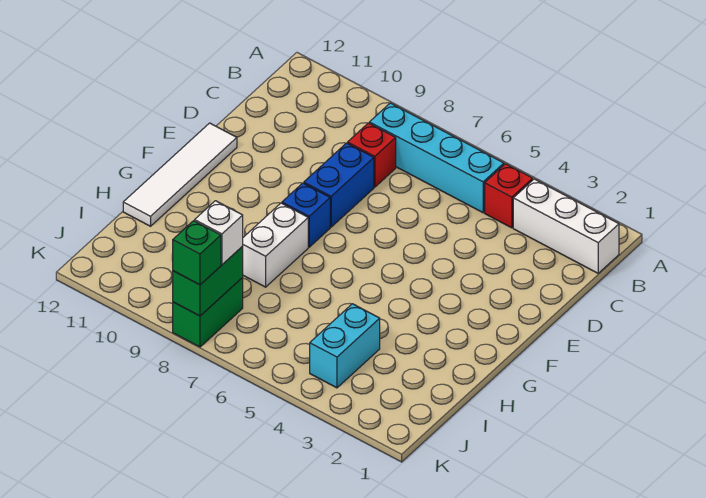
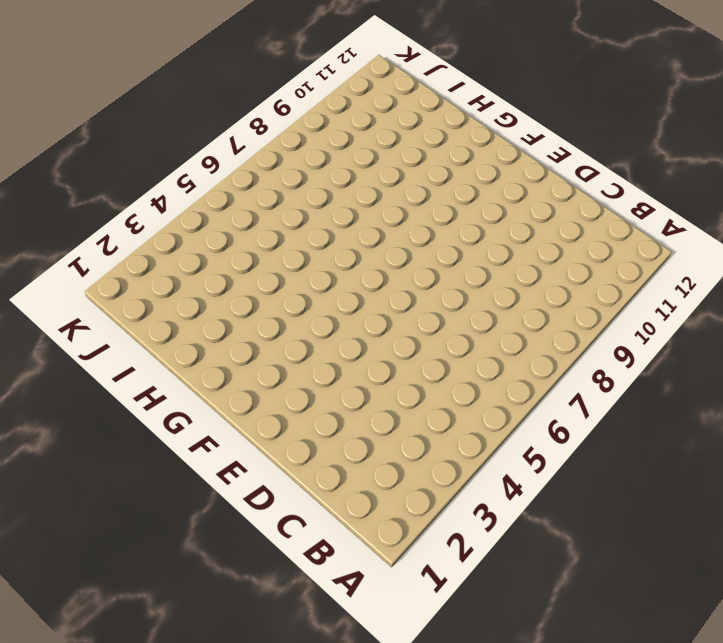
none -> white brick B1:B3 level 1
none -> red brick B4 level 1
none -> cyan brick B5:B8 level 1

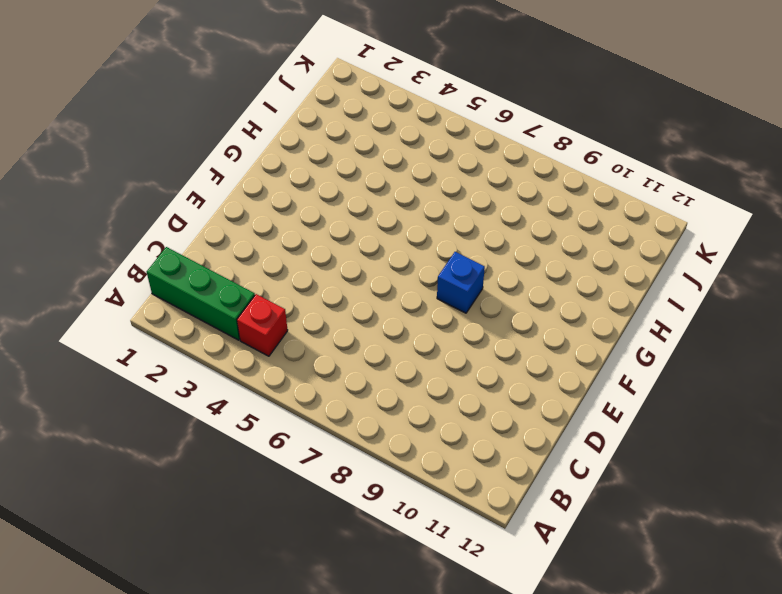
green brick B1:B3 level 1 -> white brick B1:B3 level 1
none -> cyan brick B5:B8 level 1
none -> red brick C8 level 1
none -> blue brick D8:E8 level 1

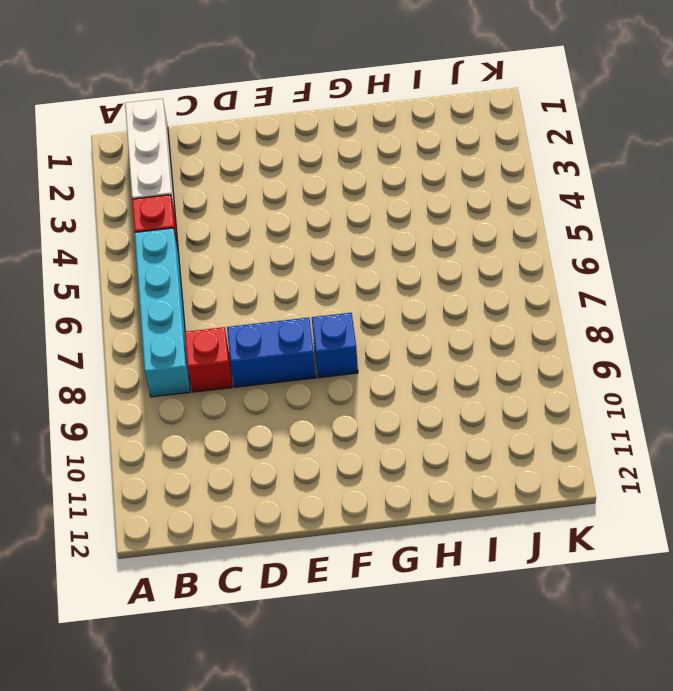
none -> white tile E12:H12 level 1
none -> white brick G8:H8 level 1
none -> cyan brick I4:J4 level 1

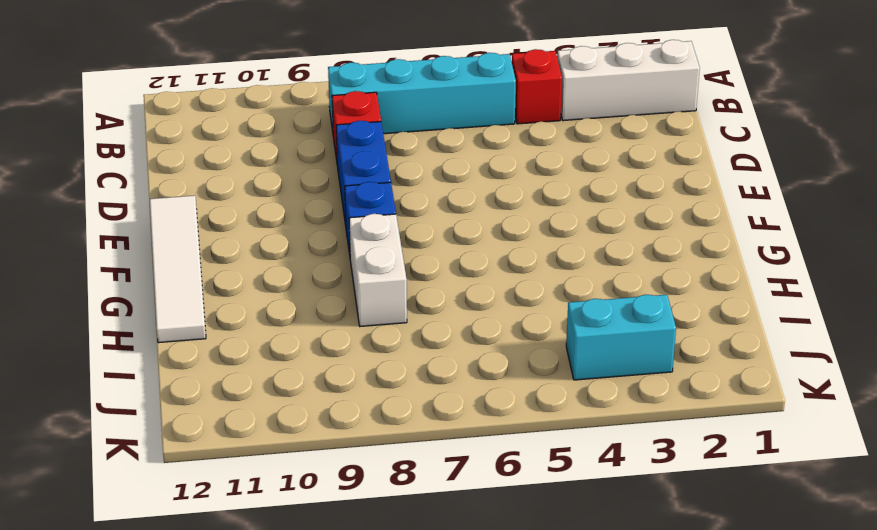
cyan brick J3:J4 level 1 -> cyan brick I4:J4 level 1
none -> green brick J8:K8 level 1
none -> green brick J8:K8 level 2
none -> white brick J8 level 3

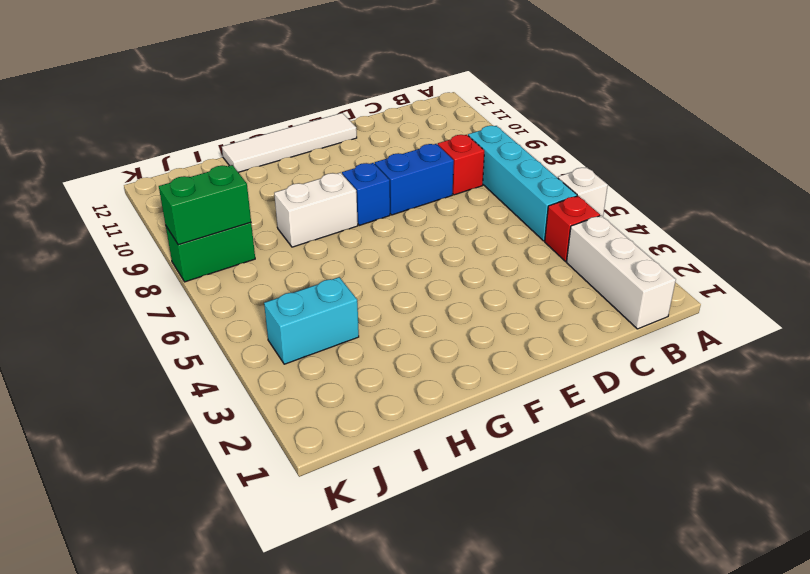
white brick A5 level 1 -> white brick J8 level 3
none -> green brick K8 level 3

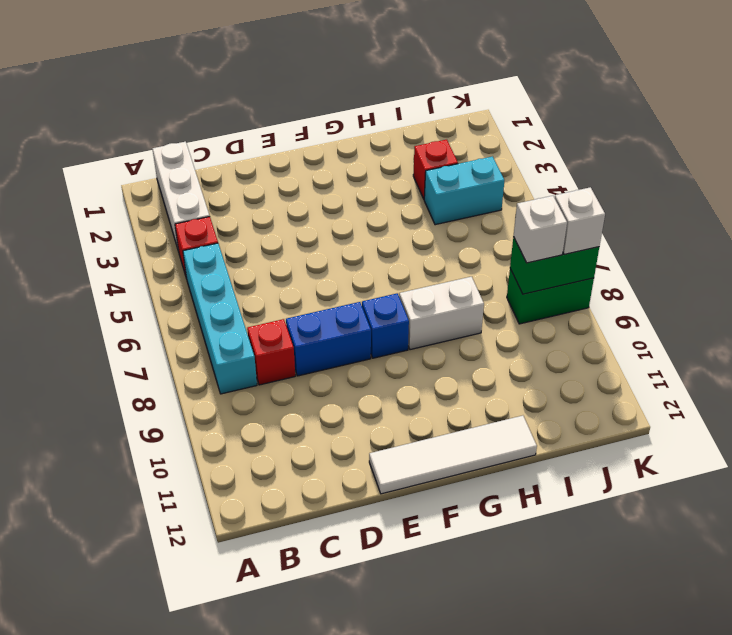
red brick I3 level 1 -> none
white brick K8 level 3 -> green brick K8 level 3

